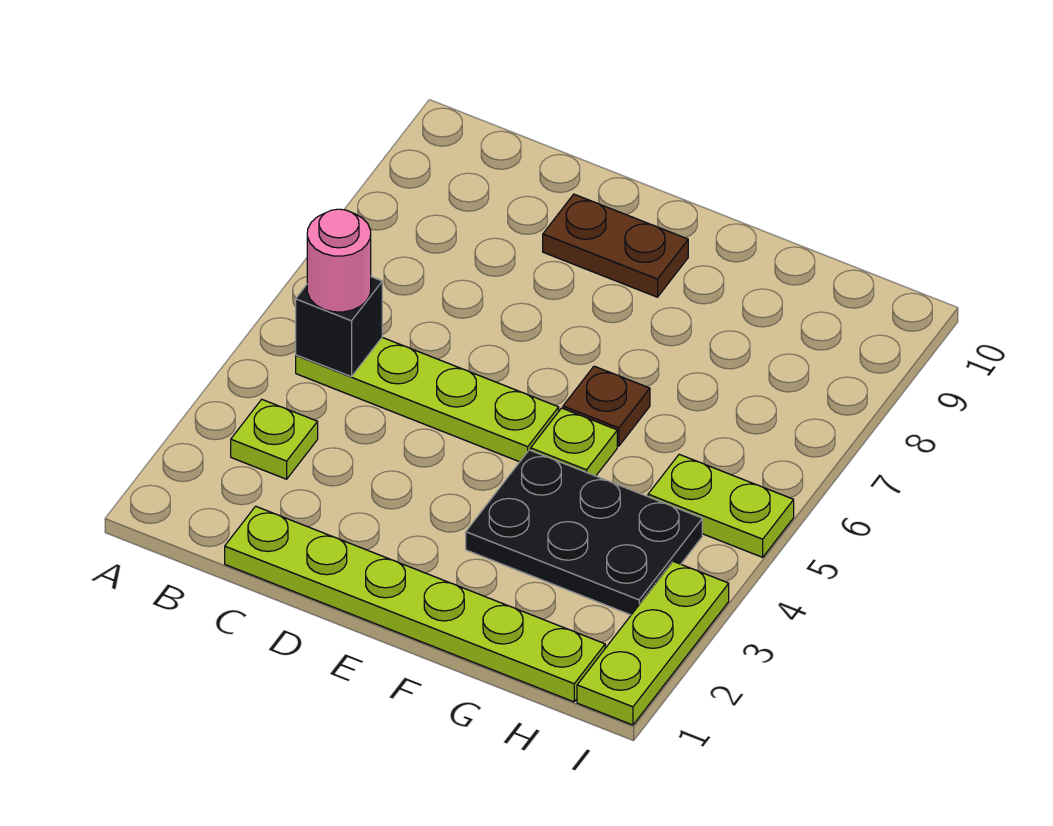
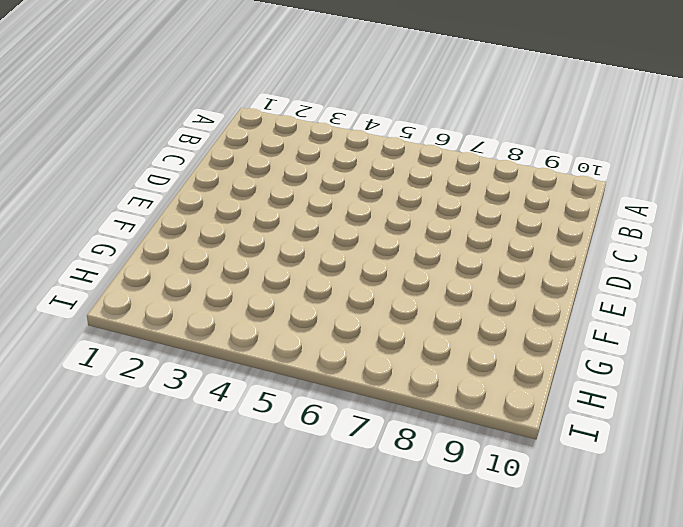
none -> lime plate B3 level 1
none -> lime plate B5:E5 level 1

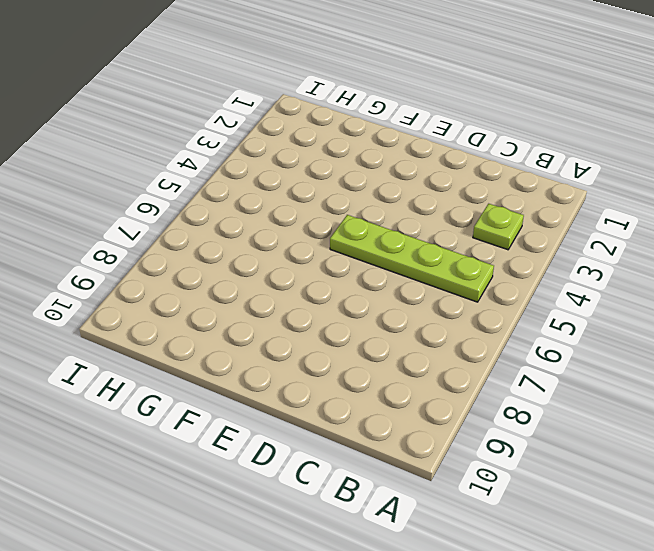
none -> lime plate C1:H1 level 1
none -> brown plate D9:E9 level 1

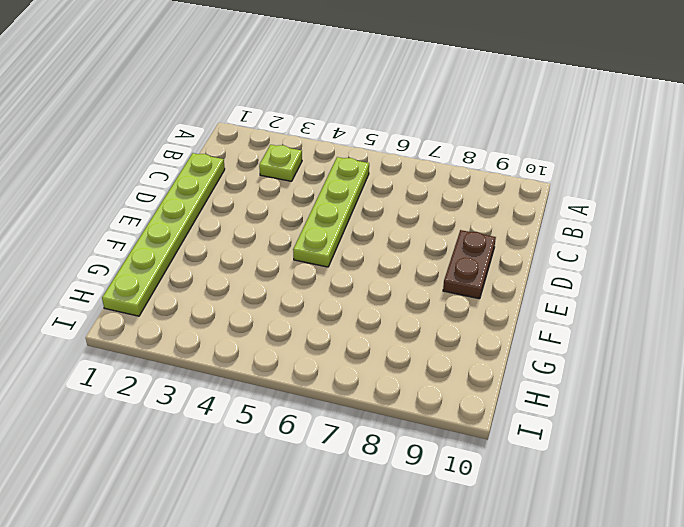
none -> black plate F3:H4 level 1
none -> lime plate F5 level 1

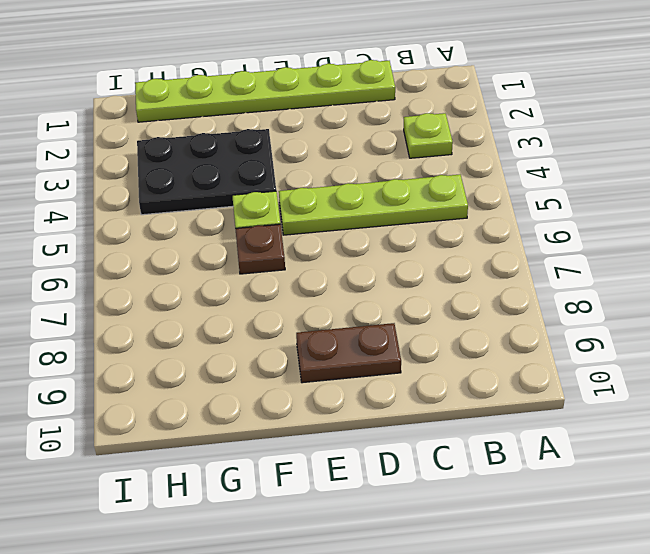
none -> lime plate H5:I5 level 1
none -> lime plate I1:I3 level 1

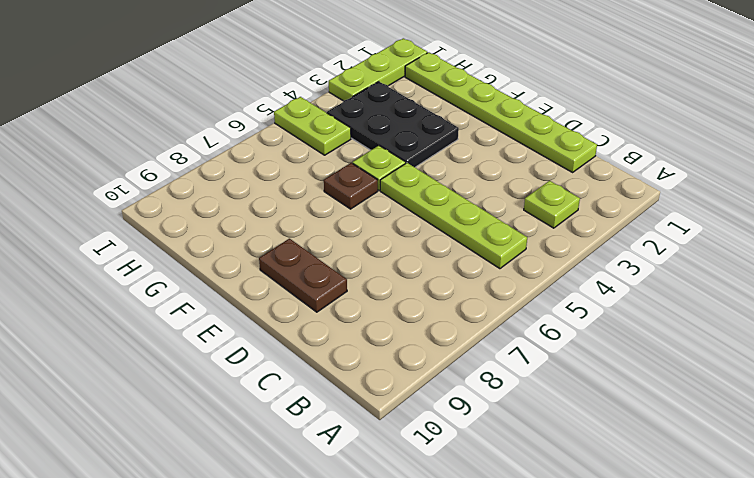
none -> black brick B5 level 2
none -> pink round brick B5 level 3

